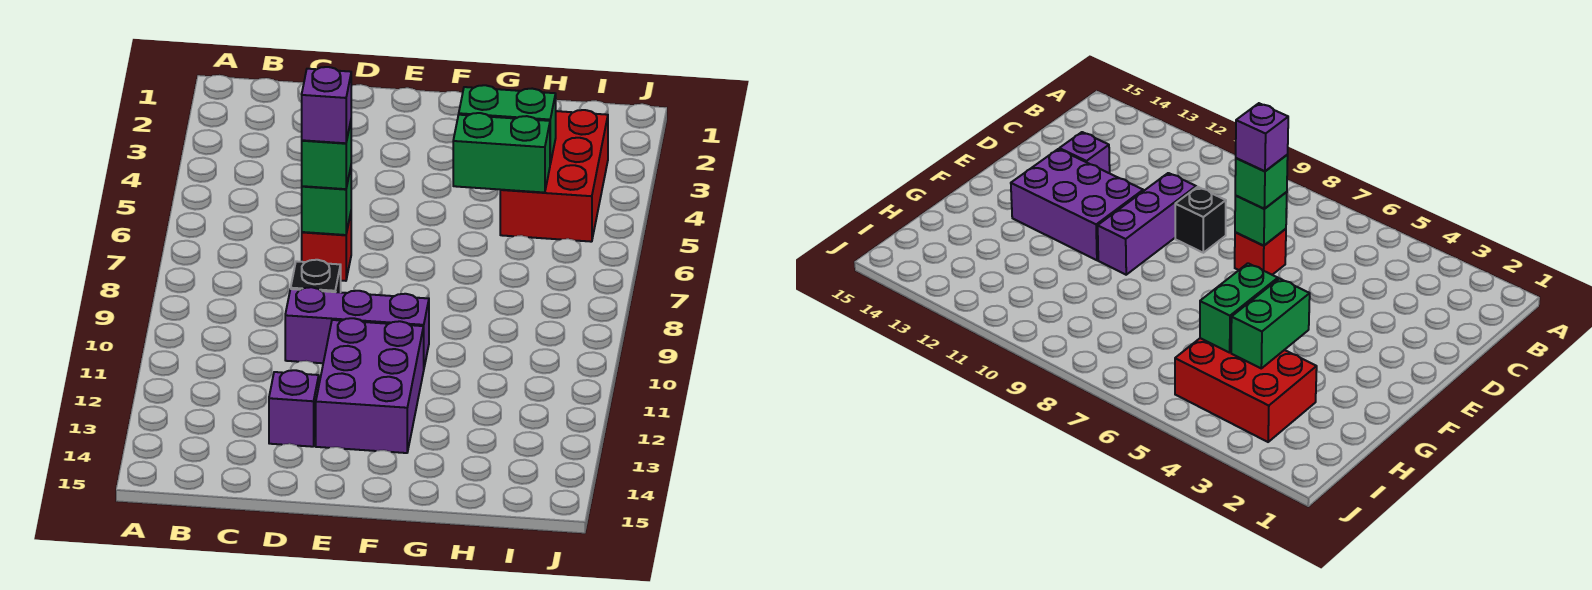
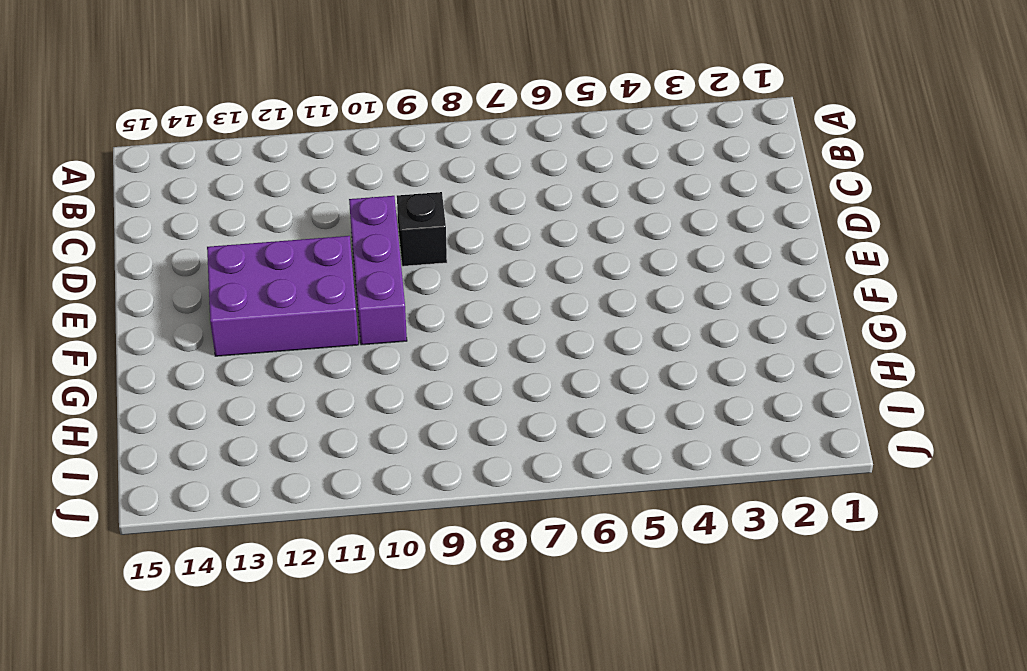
none -> red brick D7 level 1
none -> purple brick D13 level 1

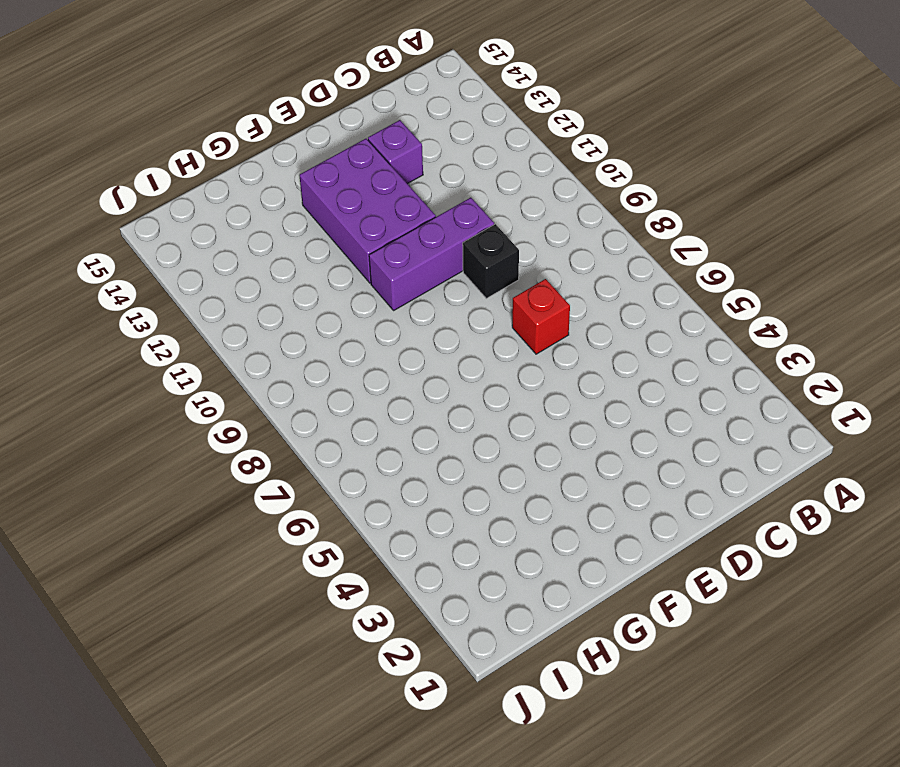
none -> red brick H3:I5 level 1
none -> green brick D7 level 2

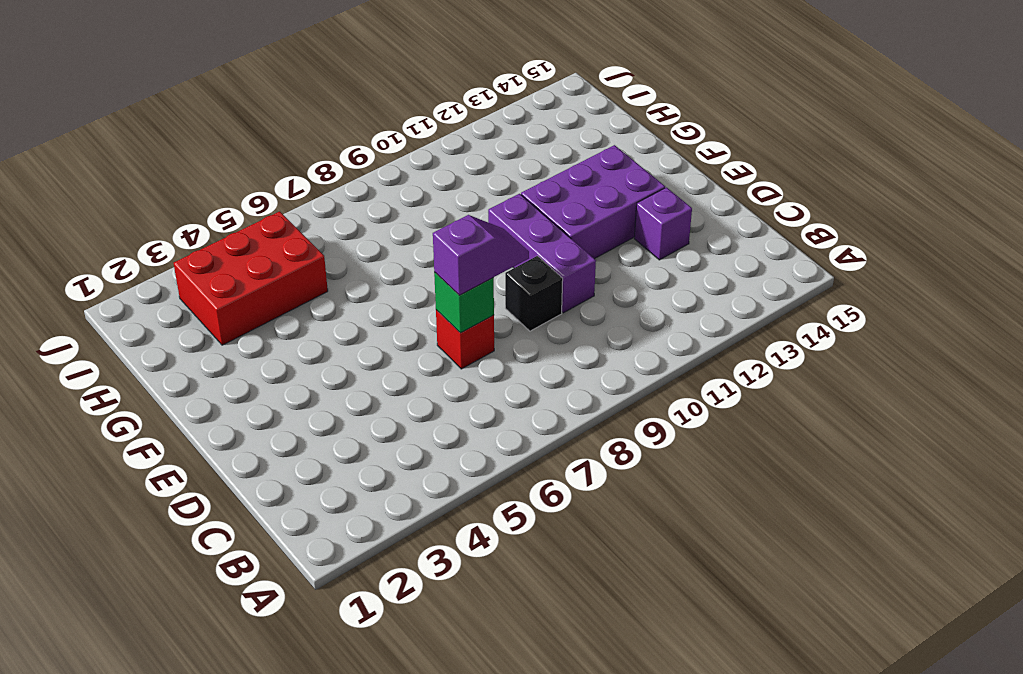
purple slope D7:D8 level 3 top 7 -> green brick D7 level 3
none -> green brick G4:H4 level 2
none -> green brick G5:H5 level 2

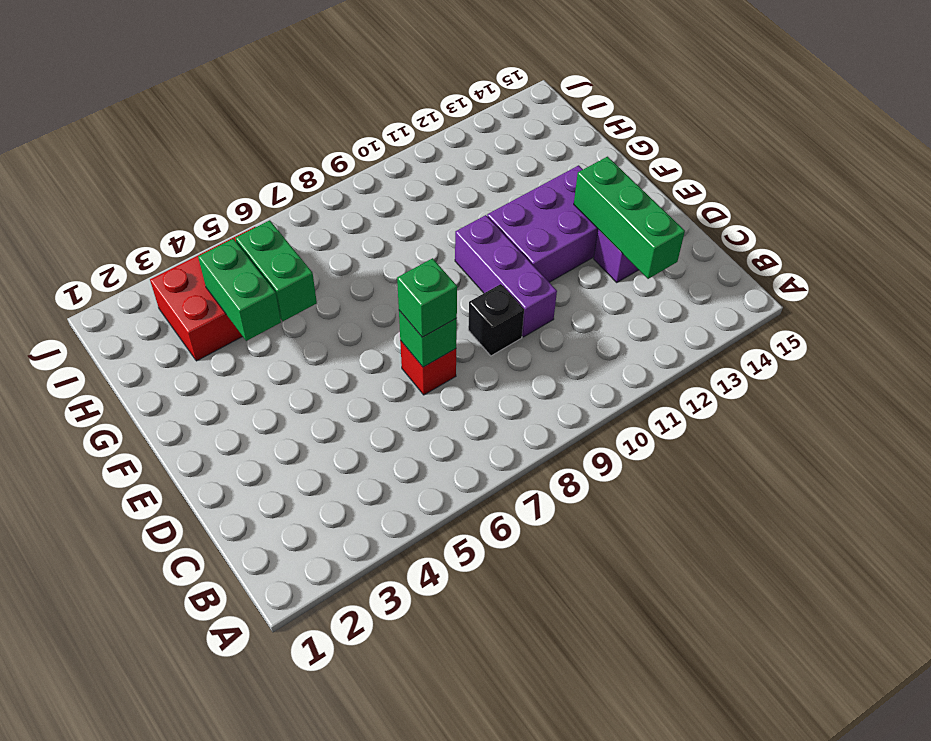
green brick C13:E13 level 2 -> none
none -> purple brick D7 level 4

